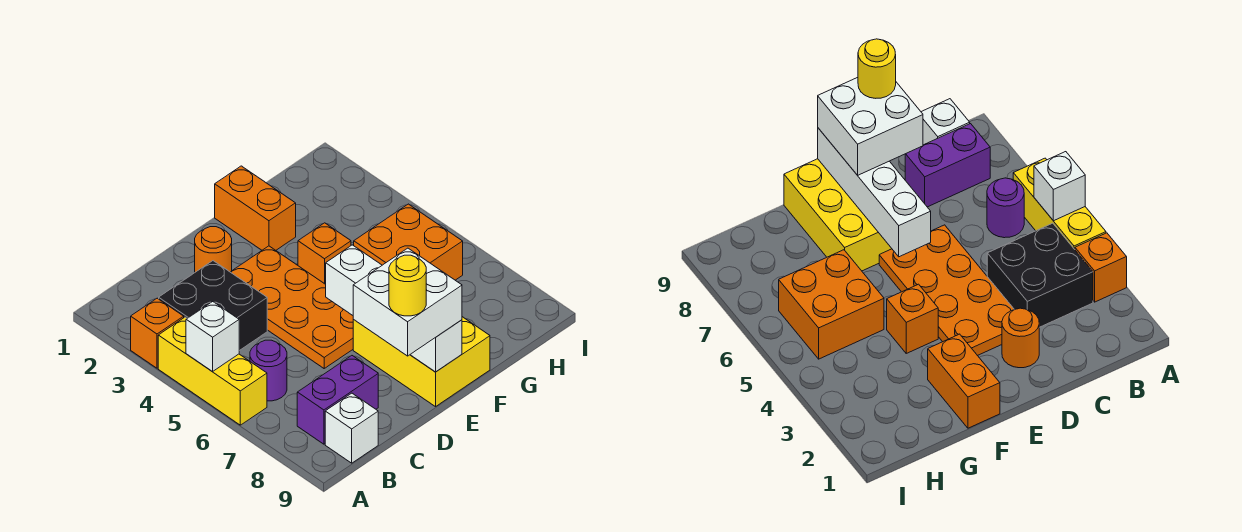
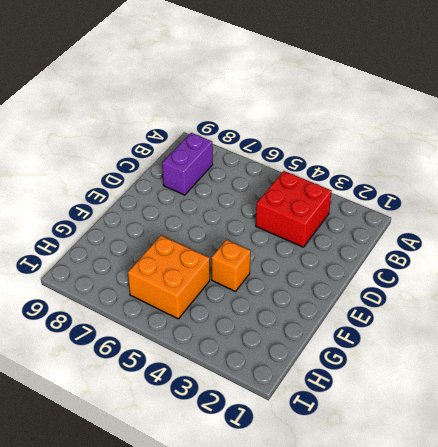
red brick B3:C4 level 1 -> black brick B3:C4 level 1
none -> orange brick A3 level 1
none -> yellow brick A4:A6 level 1
none -> purple round brick B6 level 1

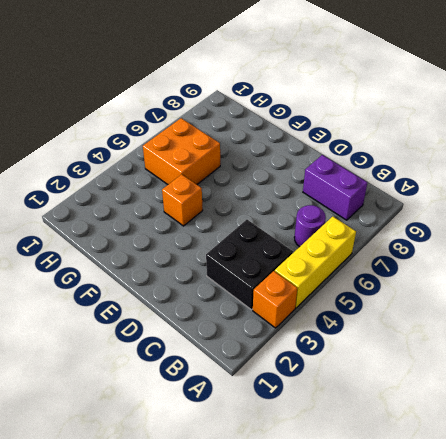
none -> white brick B9 level 1
none -> orange round brick D2 level 1
none -> orange plate D3:E6 level 1

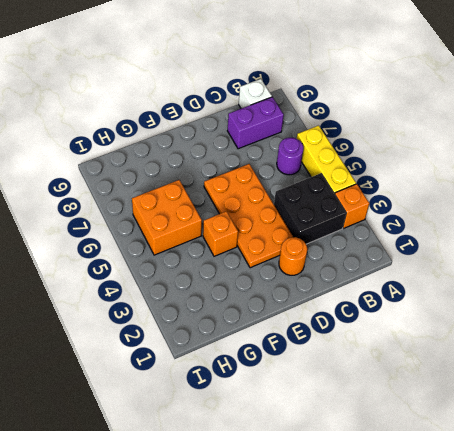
none -> yellow brick E7:F9 level 1
none -> orange brick F1:F2 level 1
none -> white brick A5 level 2

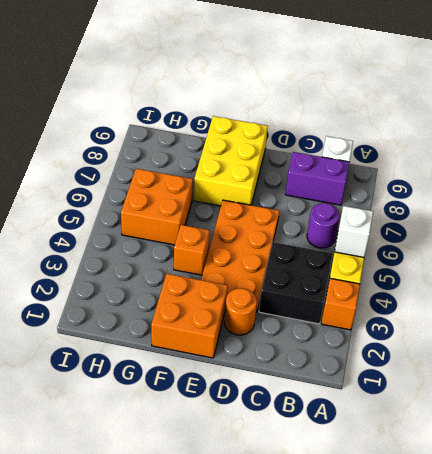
orange brick E1:F2 level 1 -> orange brick F1:F2 level 1
none -> white brick E6:E9 level 2
none -> white brick D8:E9 level 3
none -> yellow round brick D9 level 4

